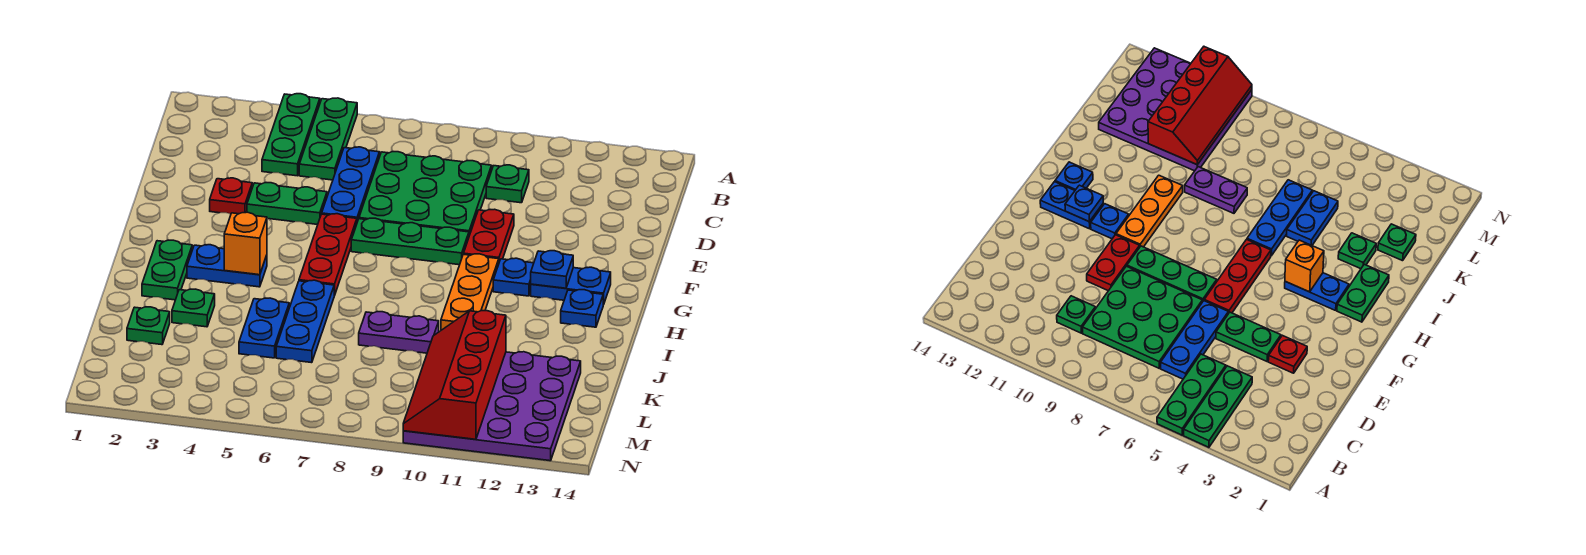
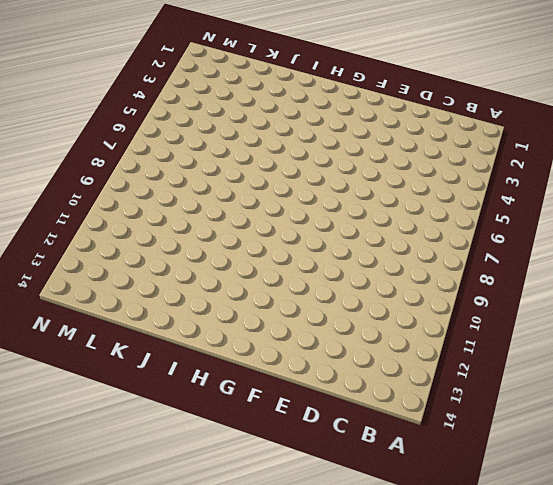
none -> green plate A4:C4 level 1
none -> green plate A5:C5 level 1
none -> blue plate C6:E6 level 1

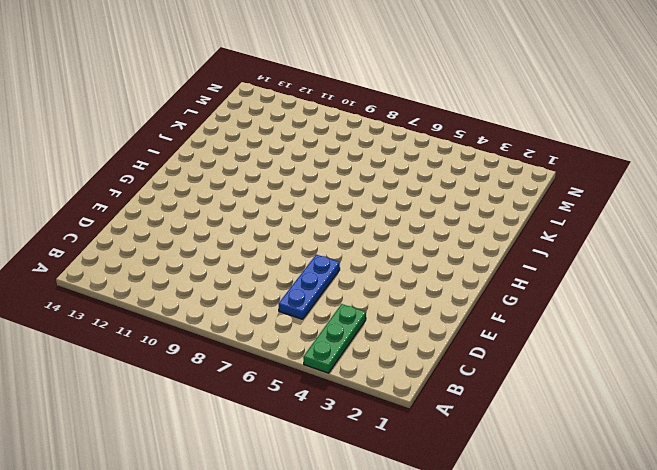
none -> green plate A5:C5 level 1
none -> green plate C7:E9 level 1
none -> green plate C10 level 1

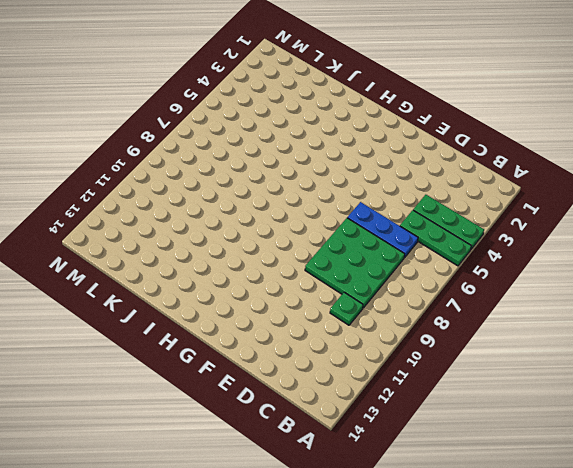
none -> red plate E3 level 1
none -> green plate E4:E5 level 1
none -> red plate E10:F10 level 1

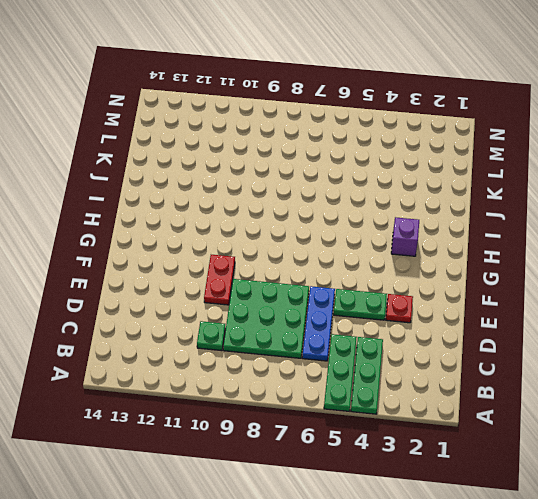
purple brick H3 level 1 -> blue plate H3:H4 level 1
none -> red plate F6:H6 level 1
none -> green plate F7:F9 level 1
none -> orange plate G10:I10 level 1

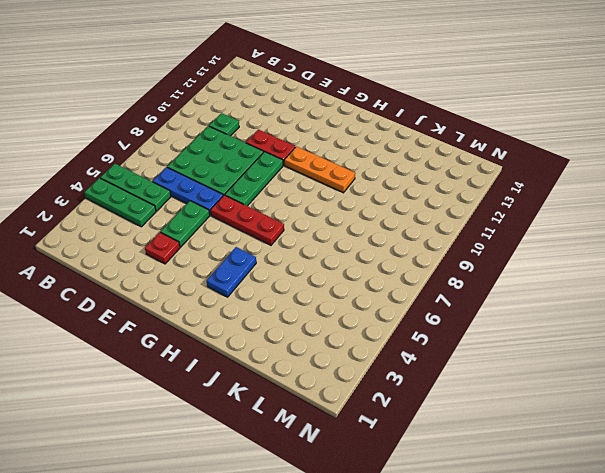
none -> blue plate G11 level 1
none -> blue plate G12:G13 level 1
none -> green plate H2:I2 level 1

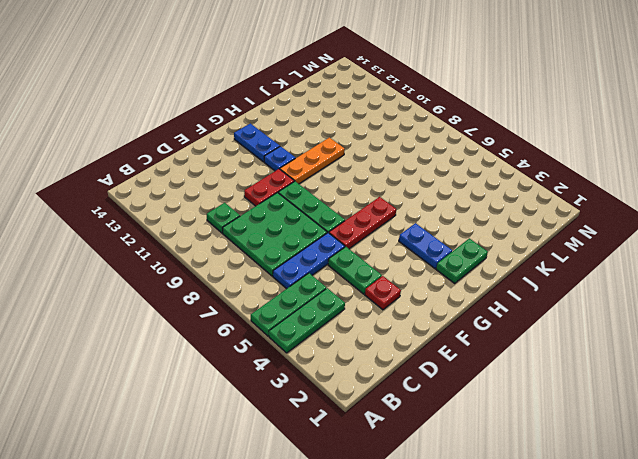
none -> blue plate H13 level 1
none -> blue plate I6:K6 level 1
none -> green plate J3 level 1

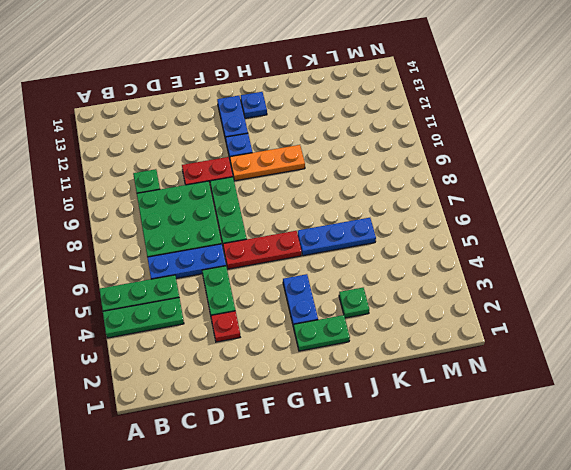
none -> blue plate J5:K5 level 1
none -> purple plate J8:J9 level 1
none -> green plate K2 level 1

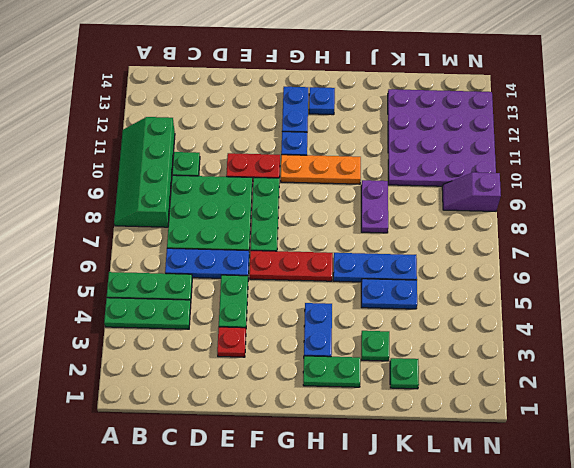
green slope A8:B11 level 1 top B -> none
purple slope M9:N9 level 1 top N -> none
none -> blue plate G12 level 2
none -> orange brick H4 level 2
none -> red slope K10:N11 level 2 top 11

